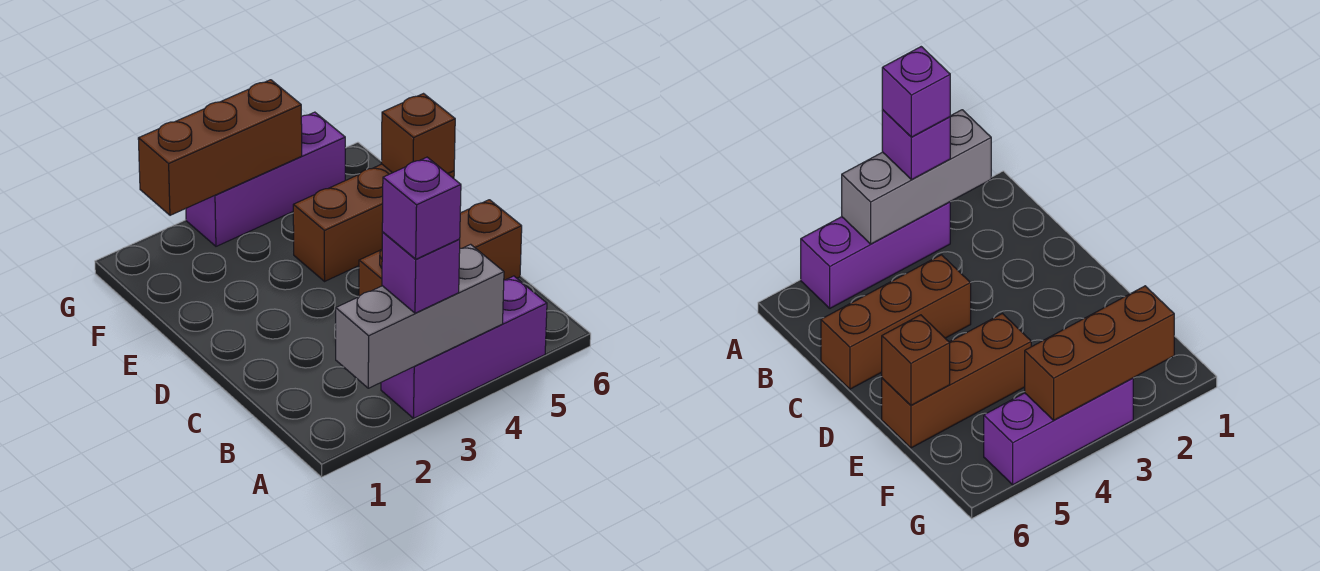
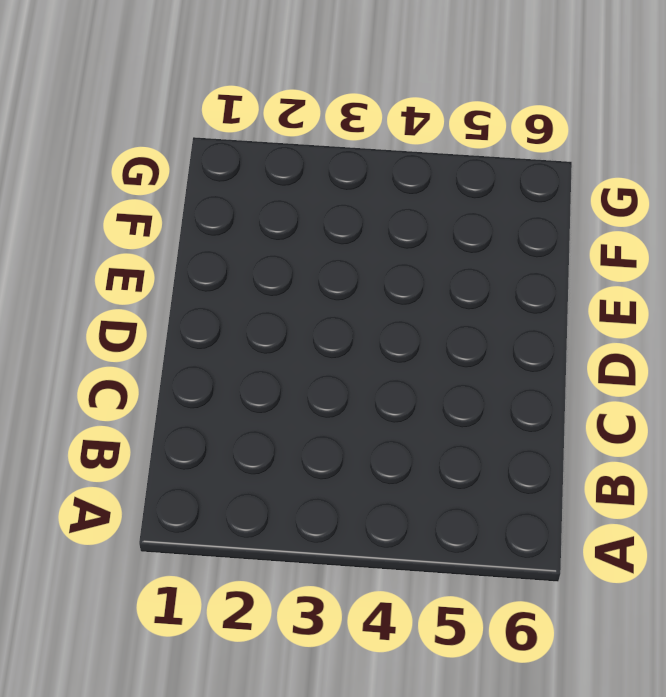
none -> purple brick A3:A5 level 1
none -> brown brick C4:C6 level 1

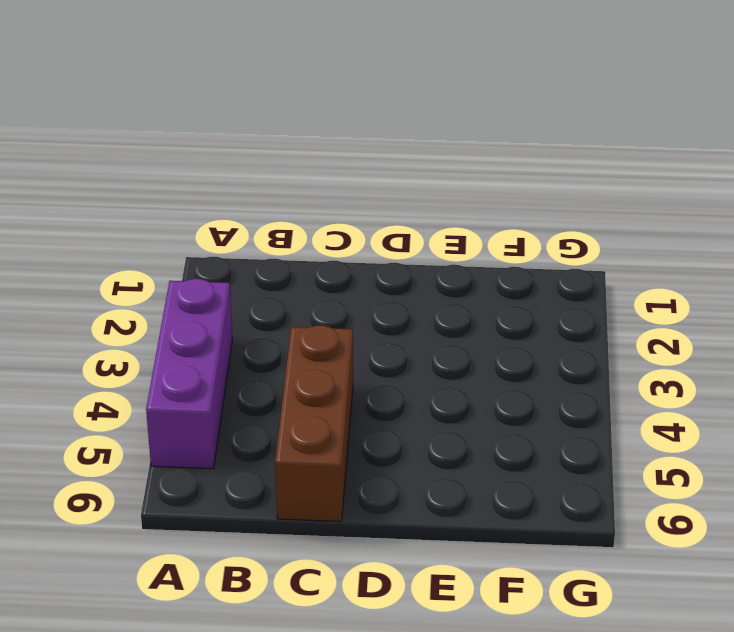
none -> brown brick E4:E6 level 1
none -> purple brick G3:G5 level 1

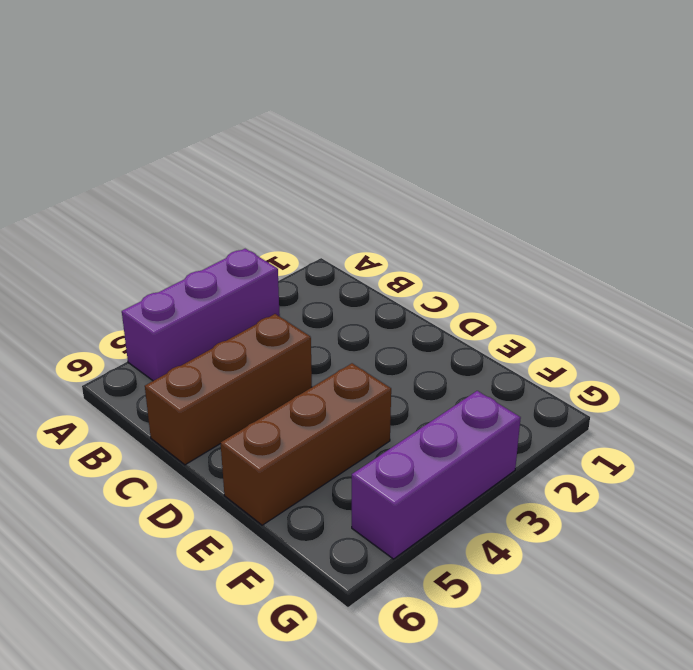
none -> grey brick A2:A4 level 2
none -> brown brick E6 level 2

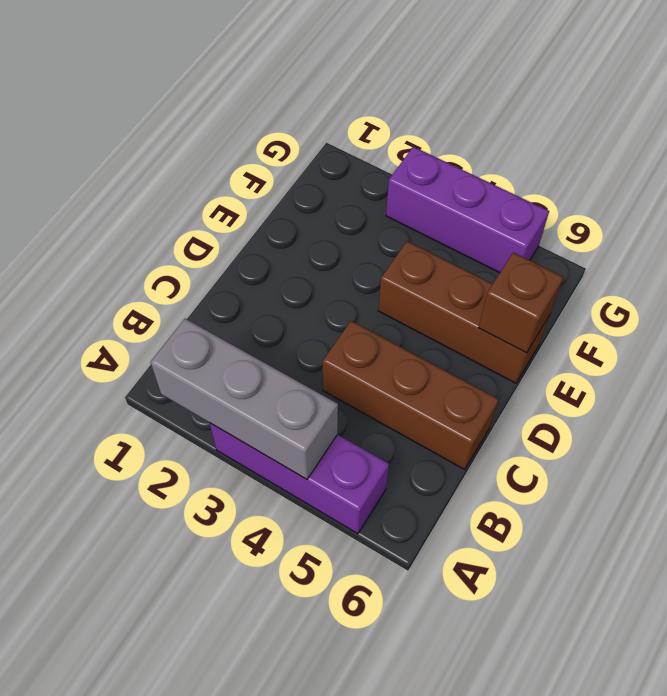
none -> brown brick G2:G4 level 2
none -> purple brick A3 level 3

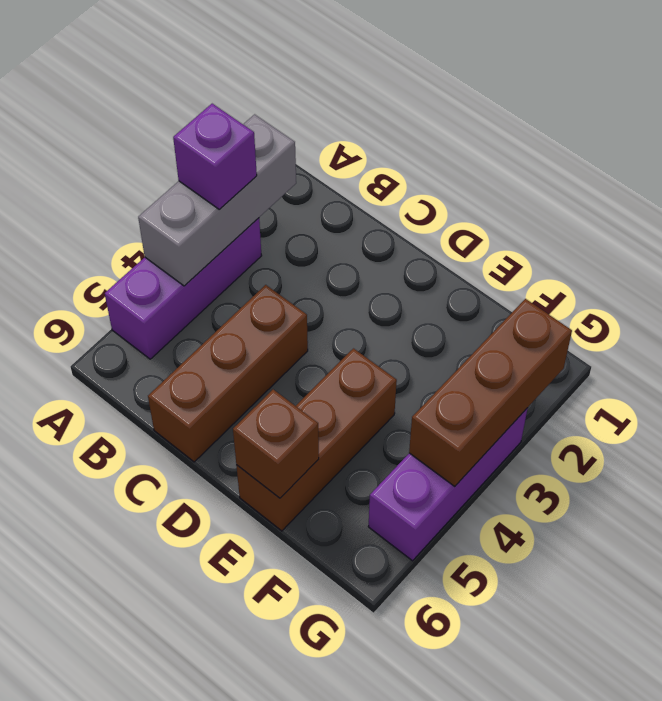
none -> purple brick A3 level 4

